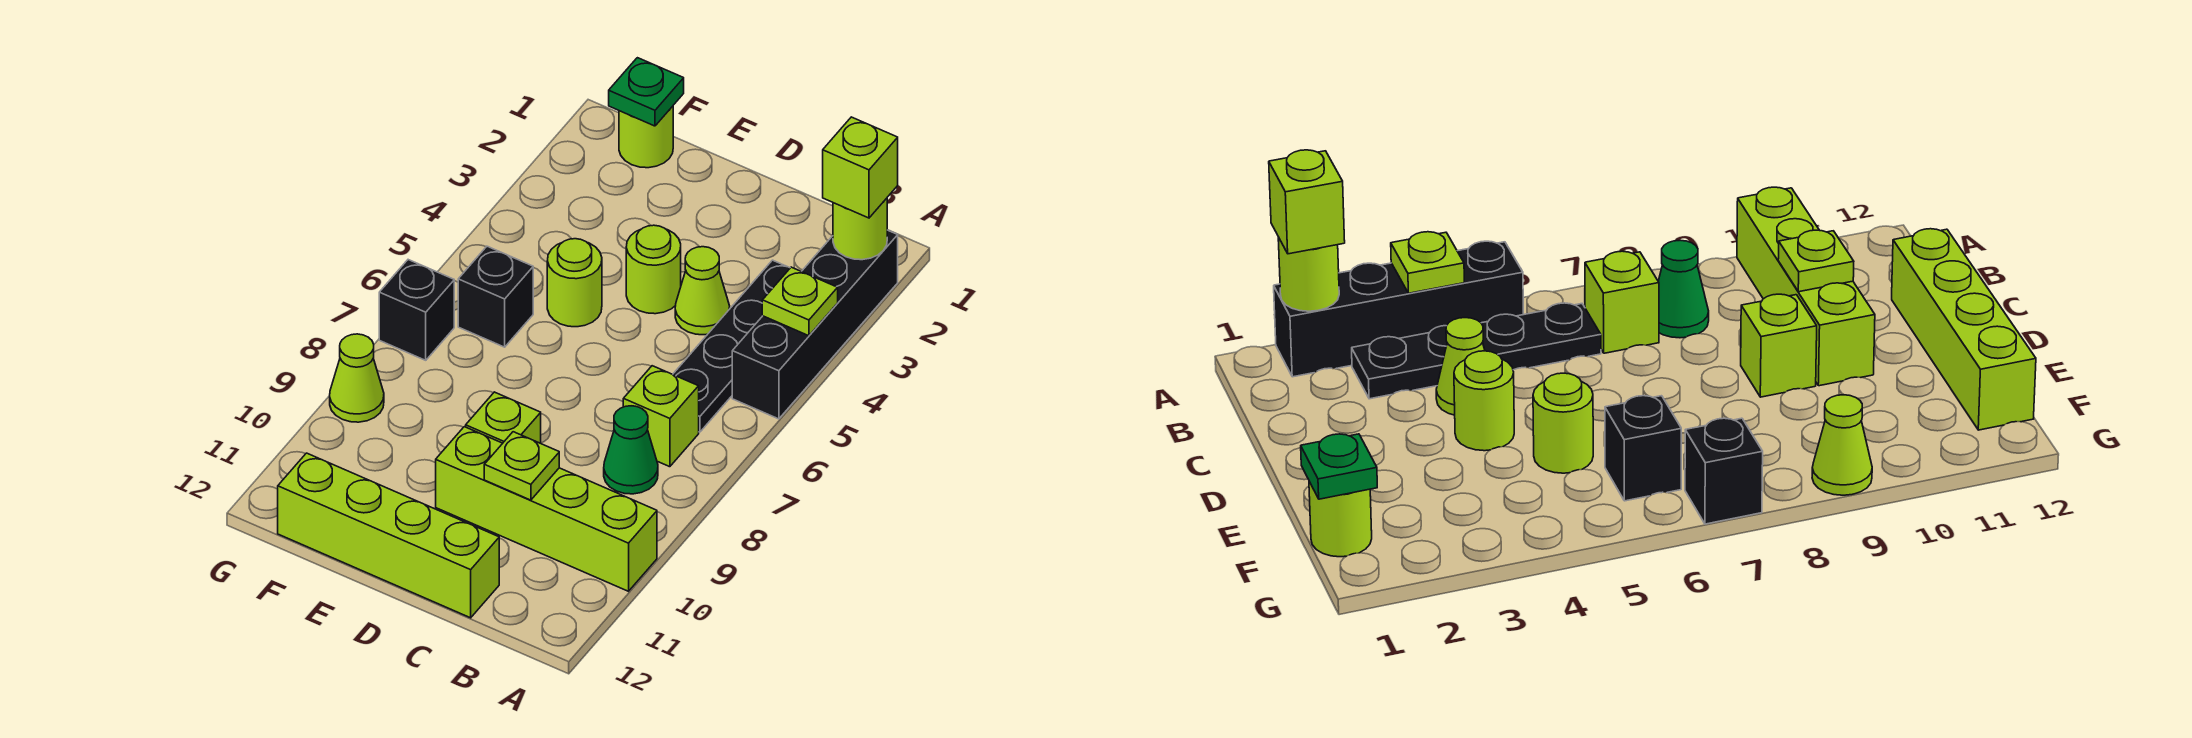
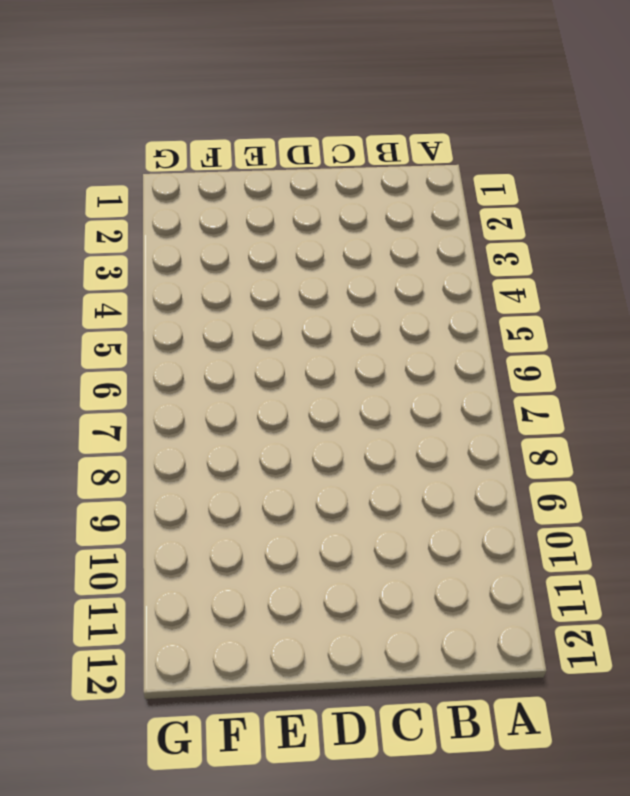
none -> black brick A2:A5 level 1
none -> lime brick A10:D10 level 1
none -> black plate B3:B6 level 1

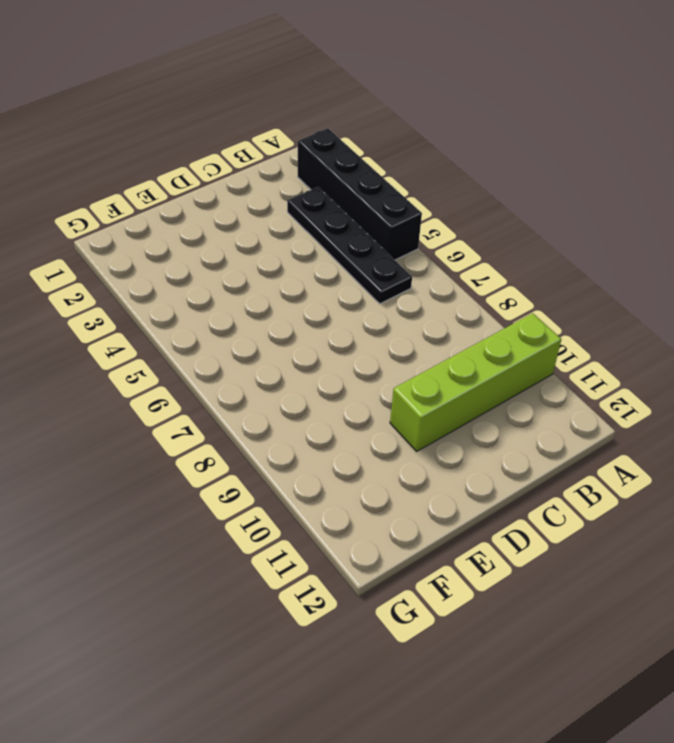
none -> lime brick B7 level 1
none -> green cone B8 level 1
none -> lime cone C4 level 1

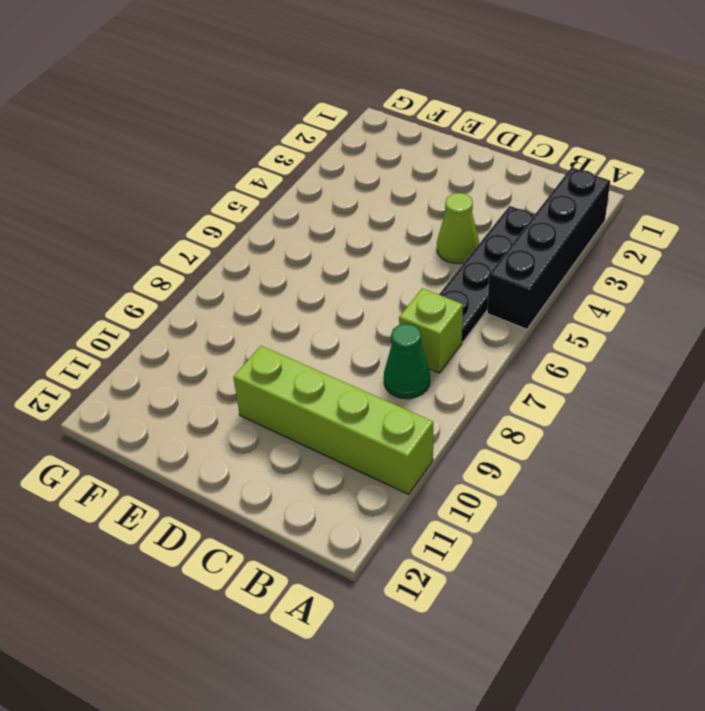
none -> lime brick C12:F12 level 1
none -> lime round brick D4 level 1
none -> lime brick D9 level 1

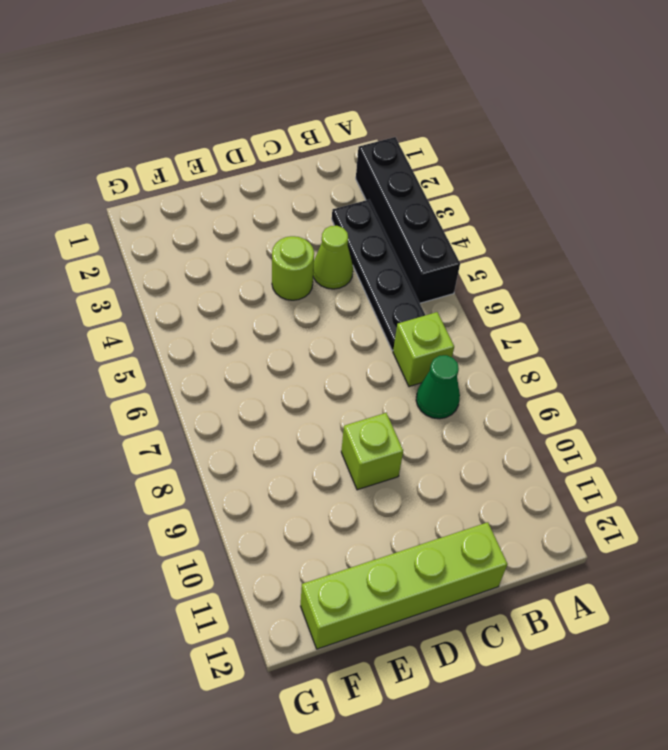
none -> lime brick A10:D10 level 1
none -> lime round brick E5 level 1
none -> lime round brick F1 level 1

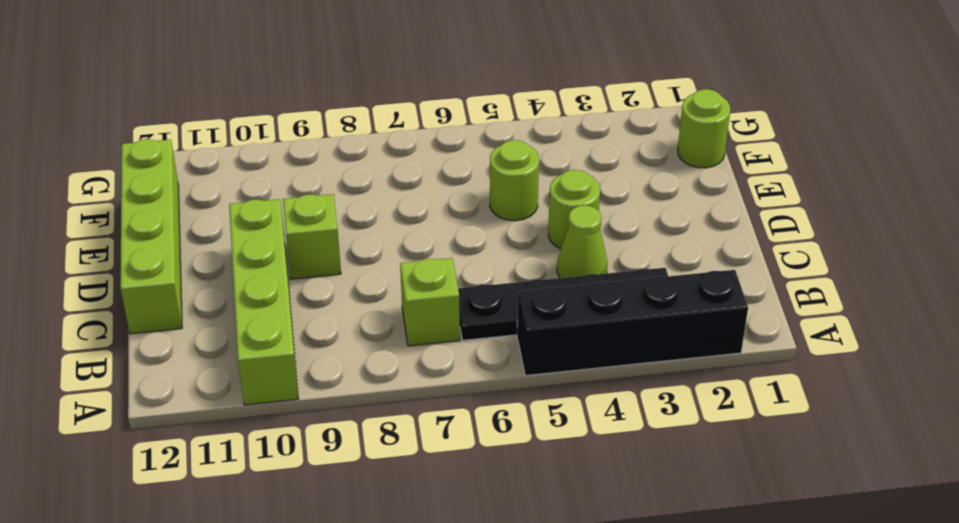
none -> green cone B8 level 1
none -> black brick F6 level 1
none -> black brick G7 level 1

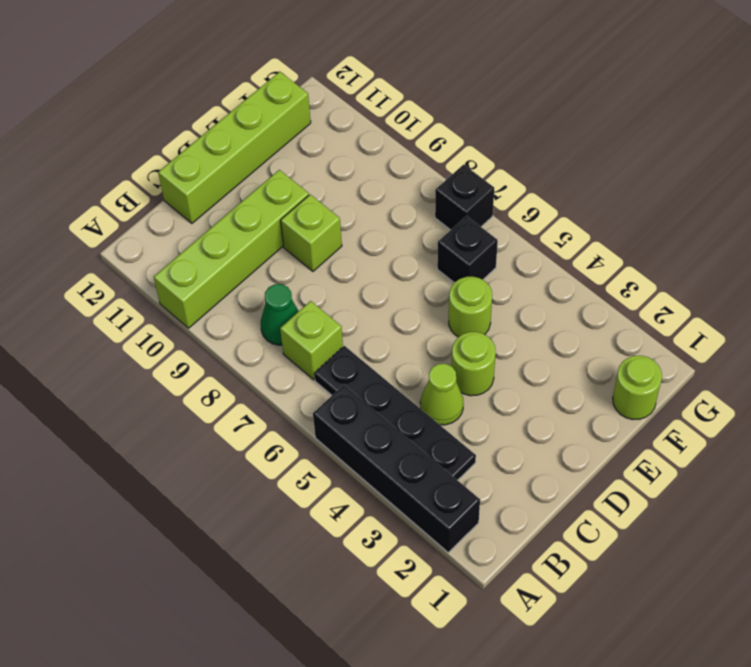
none -> lime cone G9 level 1
none -> lime round brick A2 level 2
none -> lime plate A4 level 2

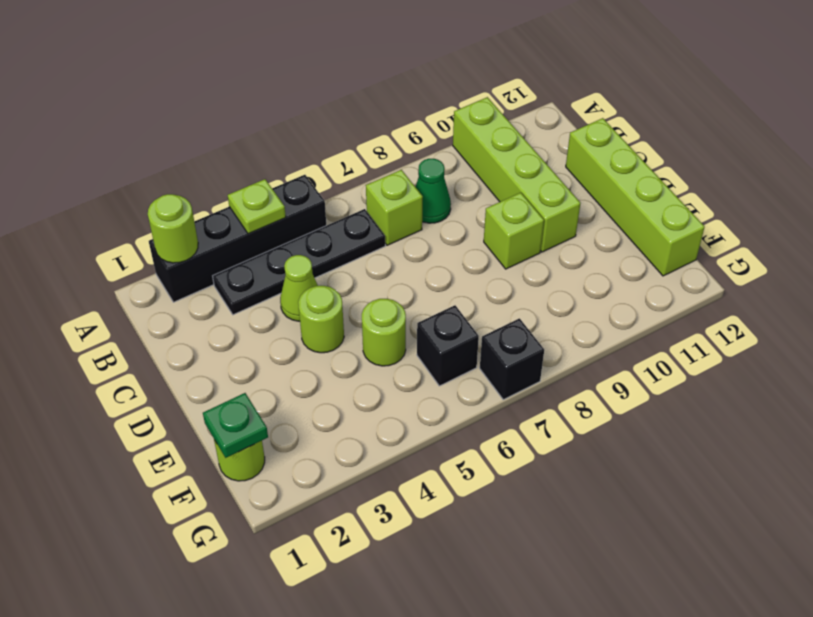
none -> lime cone G9 level 1
none -> lime plate C10 level 2
none -> lime brick A2 level 3

